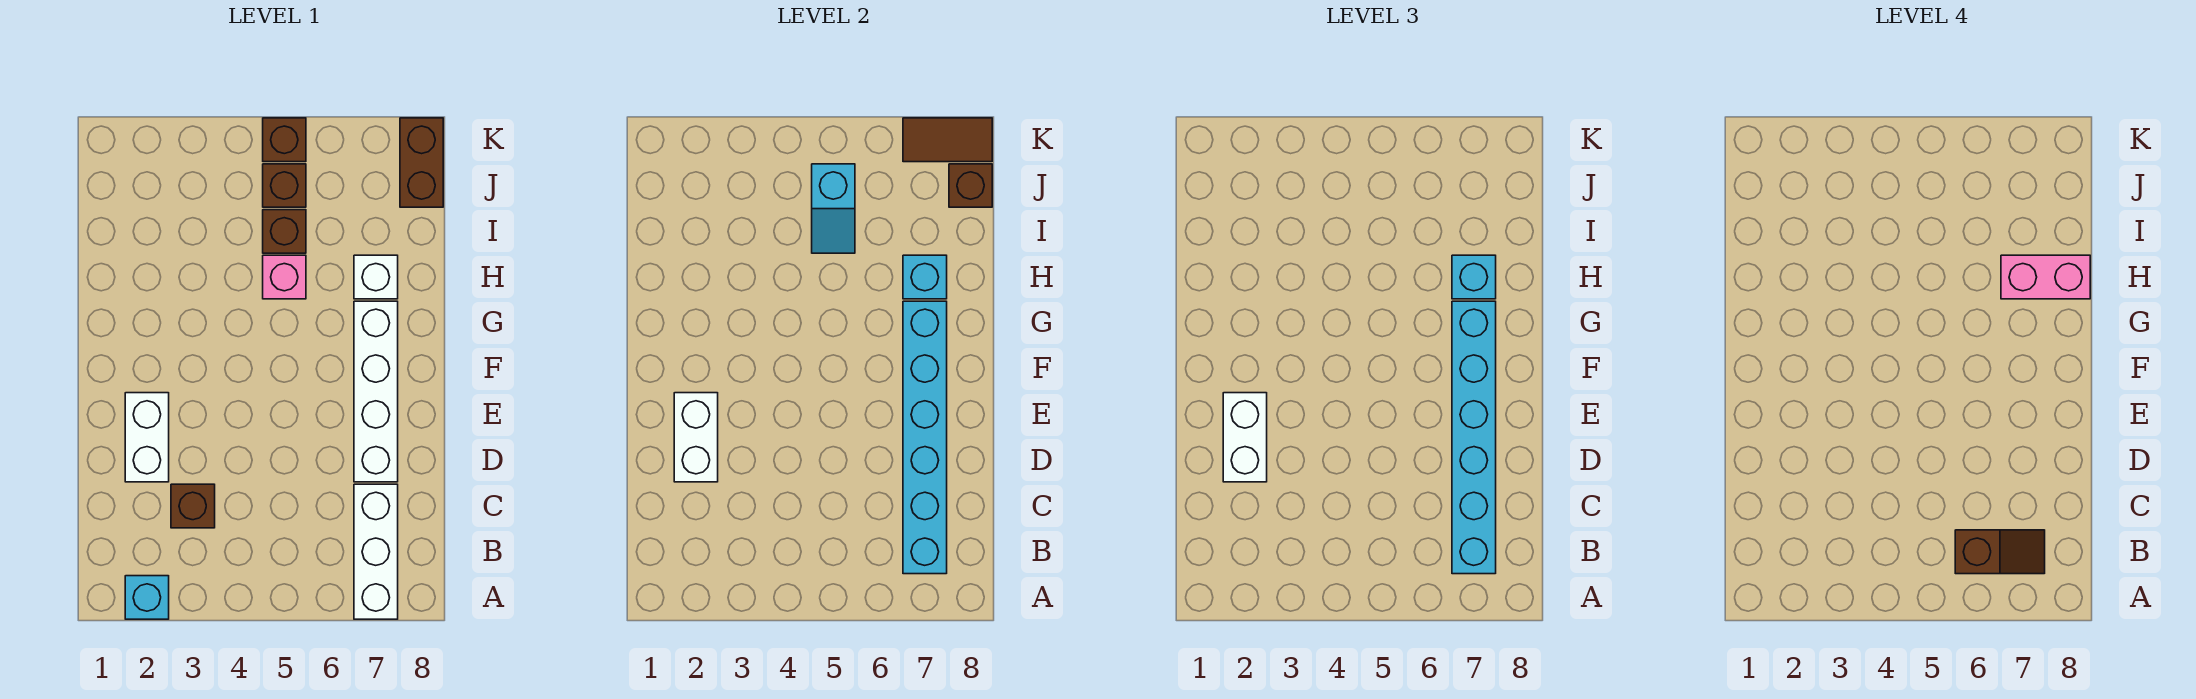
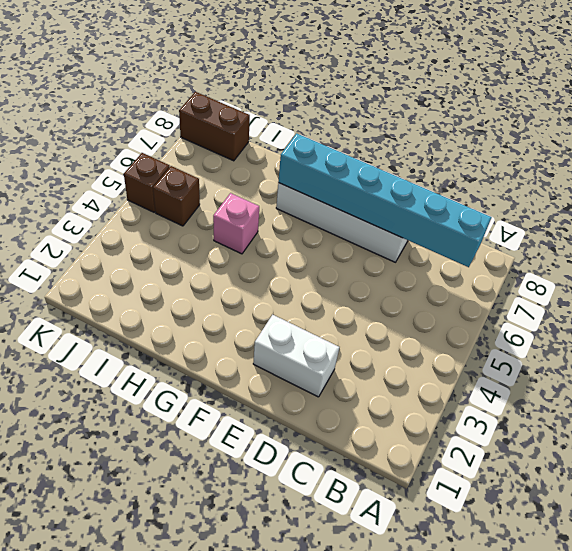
none -> cyan brick A2 level 1
none -> white brick A7:C7 level 1
none -> brown brick C3 level 1

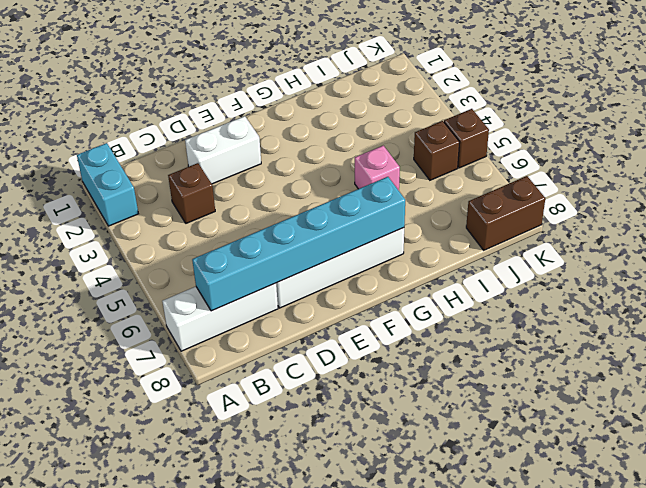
cyan brick A1:A2 level 1 -> cyan brick A2 level 1
none -> white brick H7 level 1
none -> brown brick I5 level 1
none -> white brick D2:E2 level 2

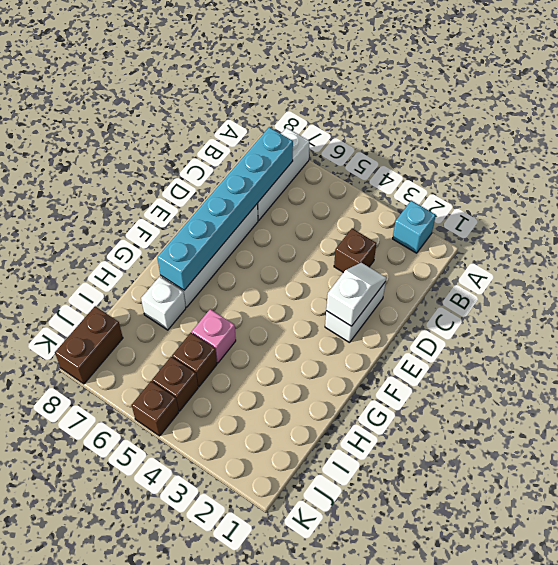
white slope D2:E2 level 2 top E -> white brick D2:E2 level 2
none -> cyan brick H7 level 2
none -> cyan slope I5:J5 level 2 top J
none -> brown brick J8 level 2

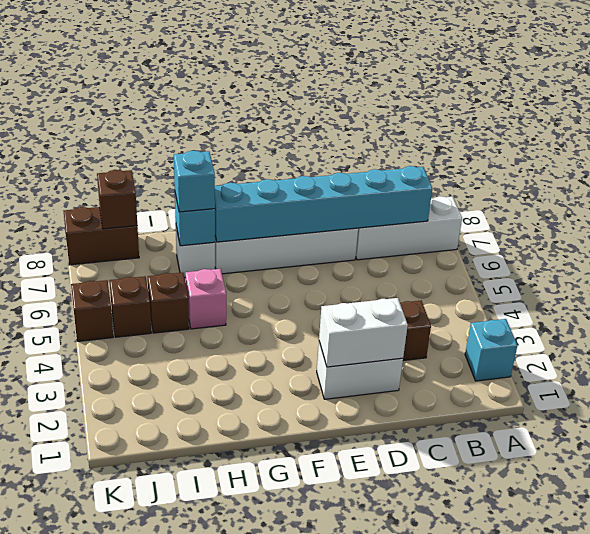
none -> cyan slope I5:J5 level 2 top J
none -> brown tile K7:K8 level 2
none -> cyan brick B7:G7 level 3

